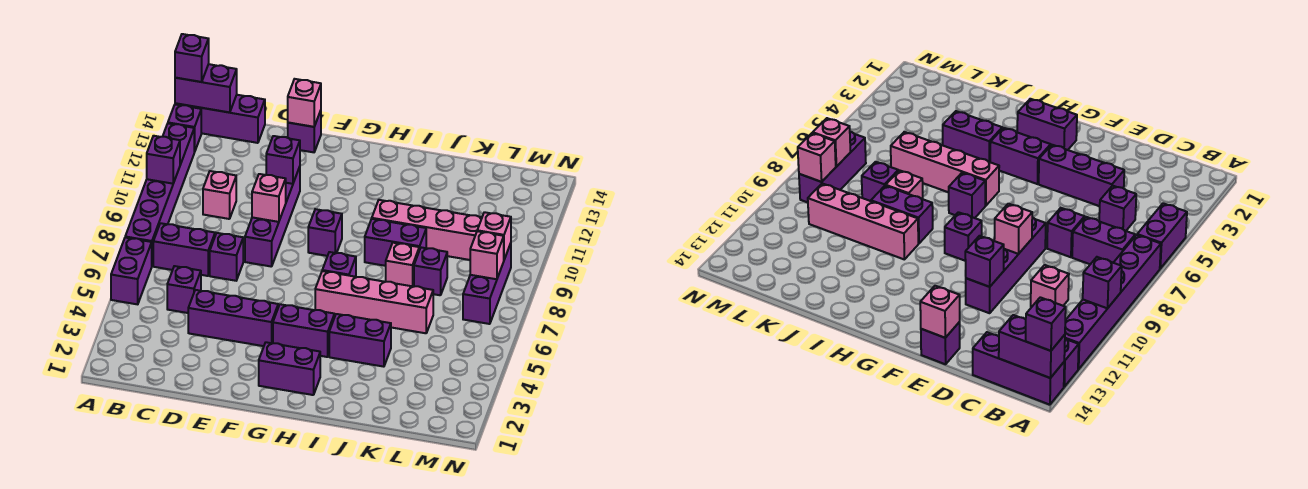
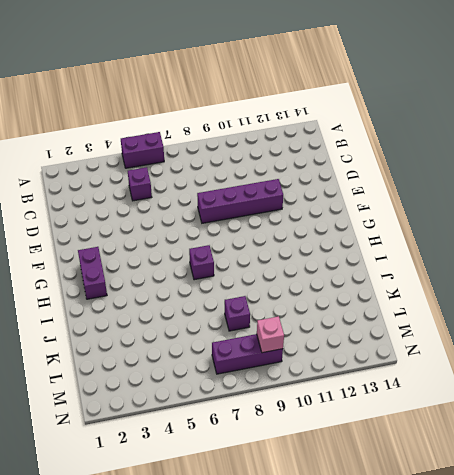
none -> purple brick A7:A12 level 1
none -> purple brick A13 level 1
none -> purple brick A14:C14 level 1
none -> purple brick B7:C7 level 1

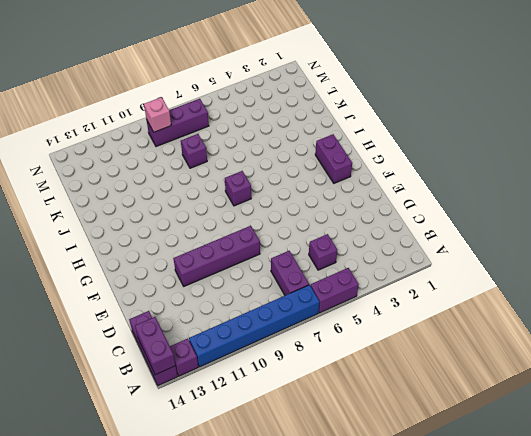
blue brick A7:A12 level 1 -> purple brick A7:A12 level 1
none -> pink brick C10 level 1
none -> purple brick D4:F4 level 1
none -> purple brick D7 level 1
none -> purple brick E14 level 1

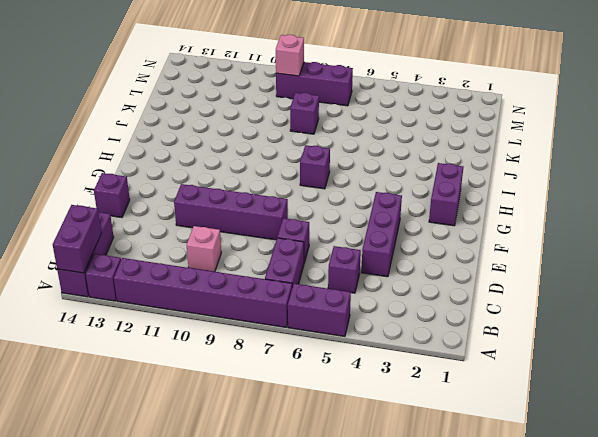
none -> purple brick G4:H4 level 1
none -> purple brick G9 level 1
none -> pink brick H6:K6 level 1
none -> purple brick I4:J4 level 1

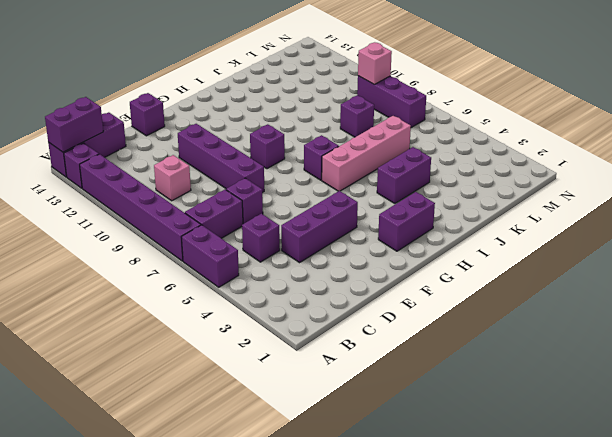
none -> purple brick G4:H4 level 1
none -> purple brick I9:J9 level 1
none -> pink brick I10:L10 level 1
none -> pink brick J8 level 1

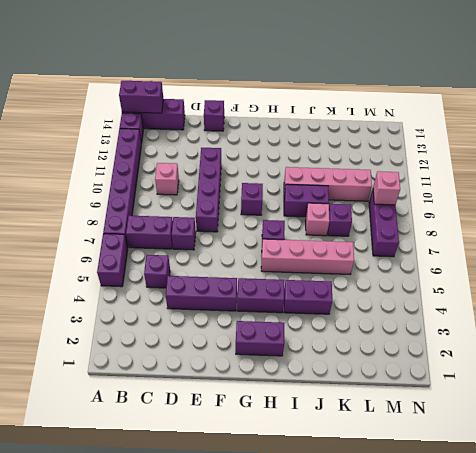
none -> purple brick A10 level 2
none -> pink brick E9 level 2
none -> purple brick E11 level 2
none -> pink brick E14 level 2

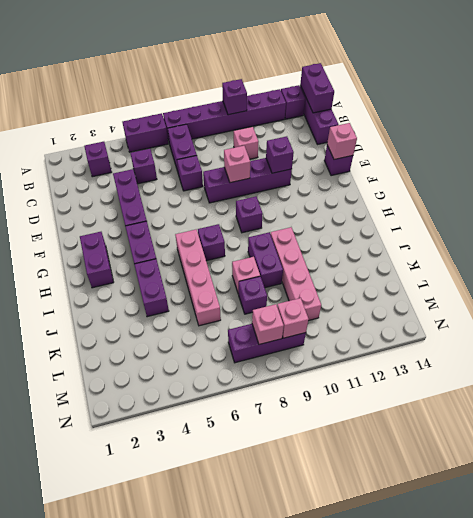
purple brick B3 level 1 -> purple brick A14 level 3

